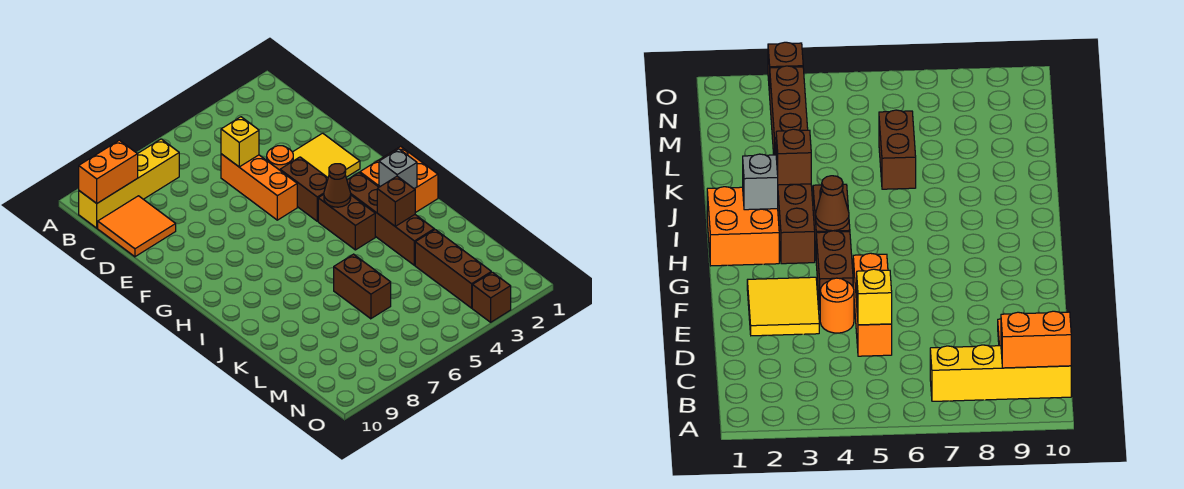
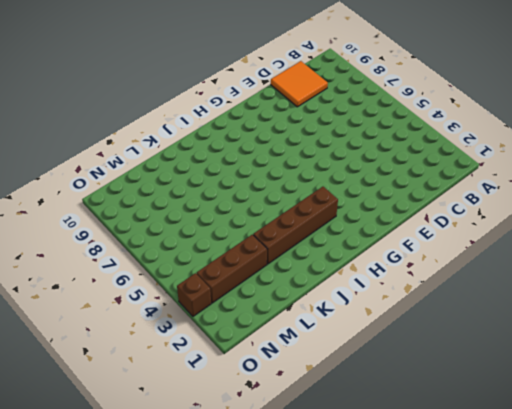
none -> yellow brick B7:B10 level 1
none -> orange brick D5:F5 level 1
none -> yellow tile E2:F3 level 1

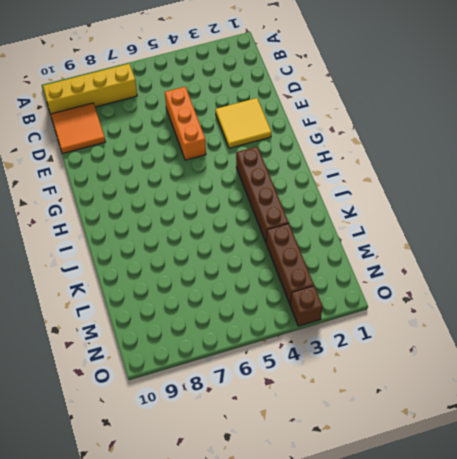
none -> orange round brick E4 level 1
none -> brown brick F4:G4 level 1
none -> orange brick H1:I2 level 1

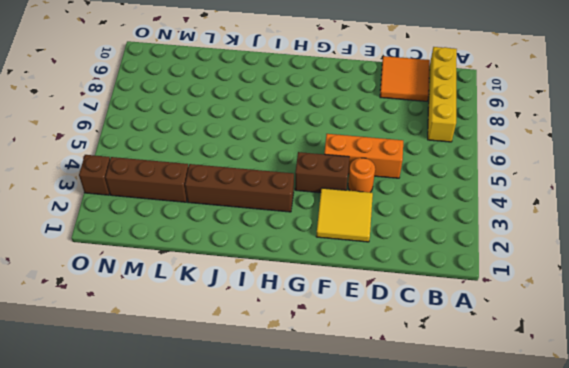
none -> orange brick H1:I2 level 1
none -> brown brick H4:I4 level 1
none -> brown brick K6:L6 level 1

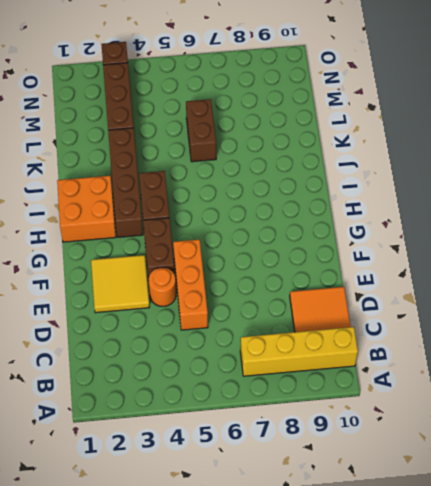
none -> orange brick B9:B10 level 2
none -> yellow brick D5 level 2
none -> brown cone H4 level 2

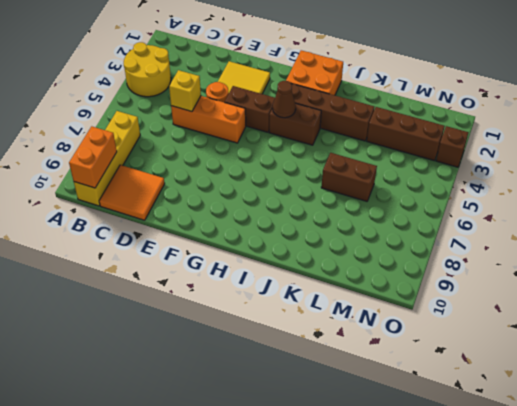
yellow round brick A3:B4 level 1 -> none
none -> grey brick I2 level 2
none -> brown brick J3 level 2

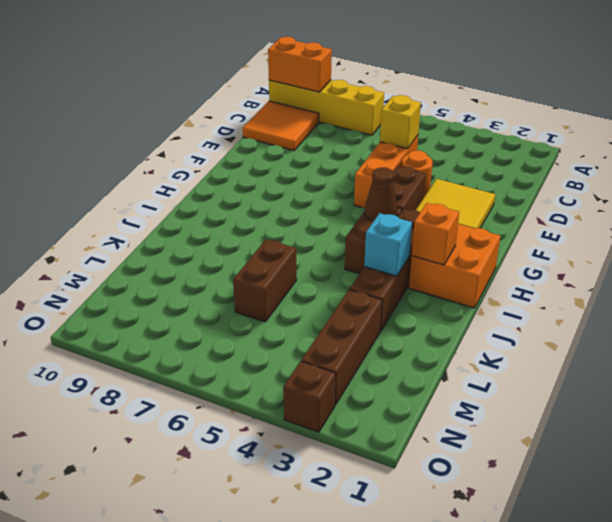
orange brick I2 level 2 -> grey brick I2 level 2
cyan brick J3 level 2 -> brown brick J3 level 2

